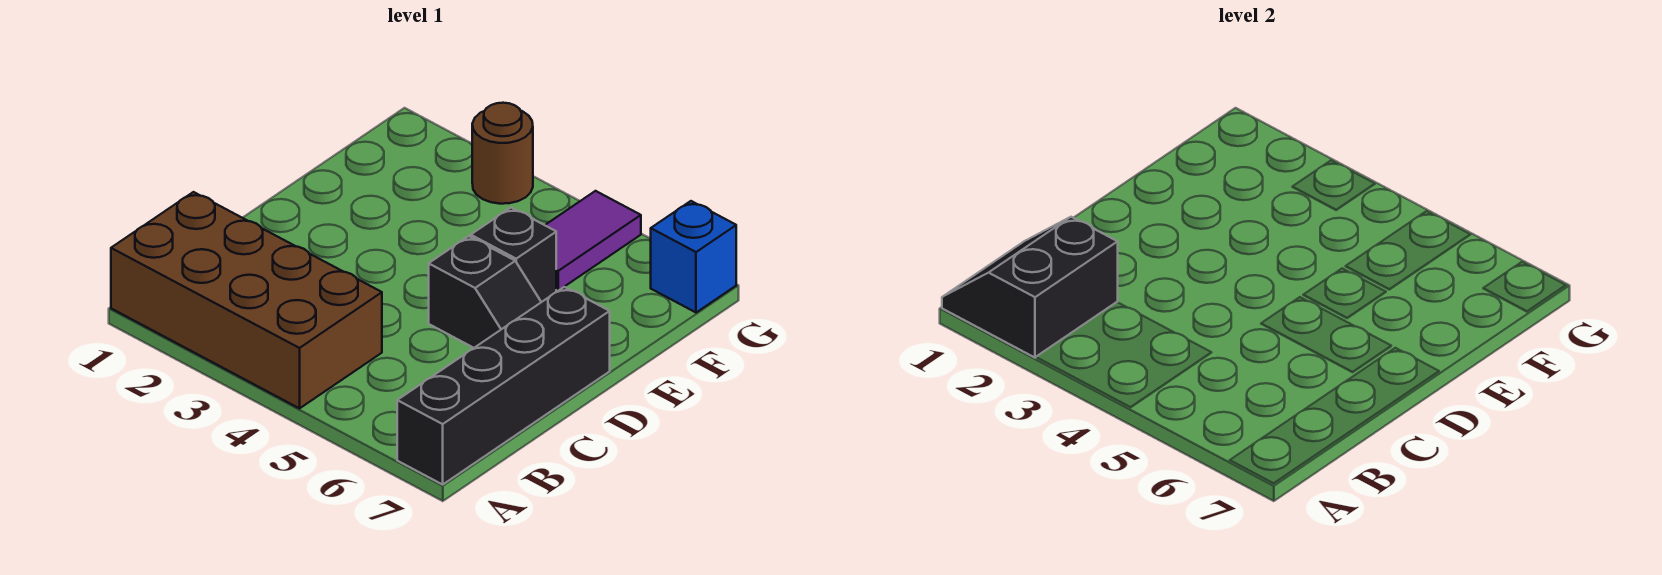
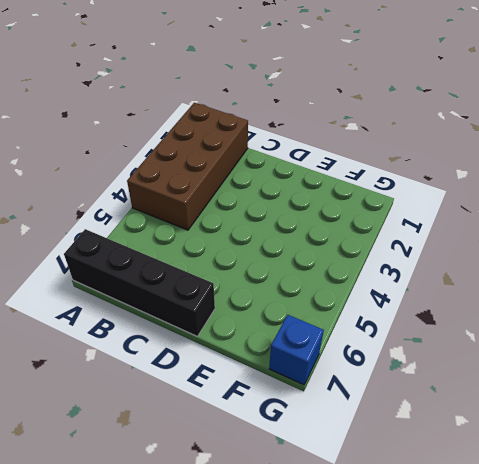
none -> black slope D5:D6 level 1 top 5
none -> black brick E5 level 1

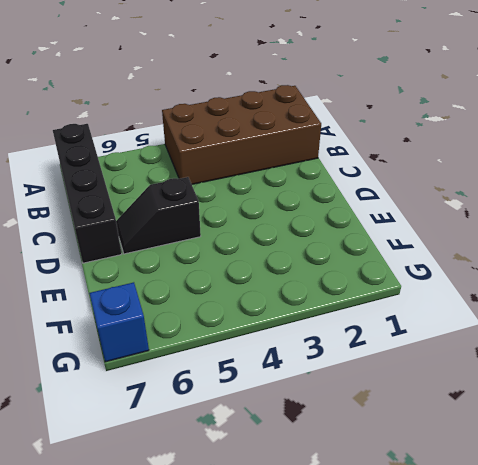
none -> black brick E5 level 1
none -> purple tile F5:G5 level 1

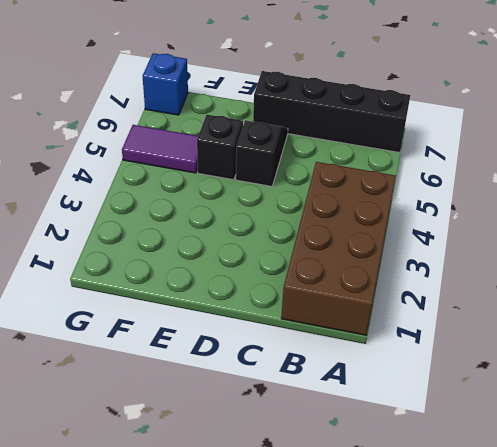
none -> brown round brick G3 level 1
none -> black slope A1:B2 level 2 top 2

